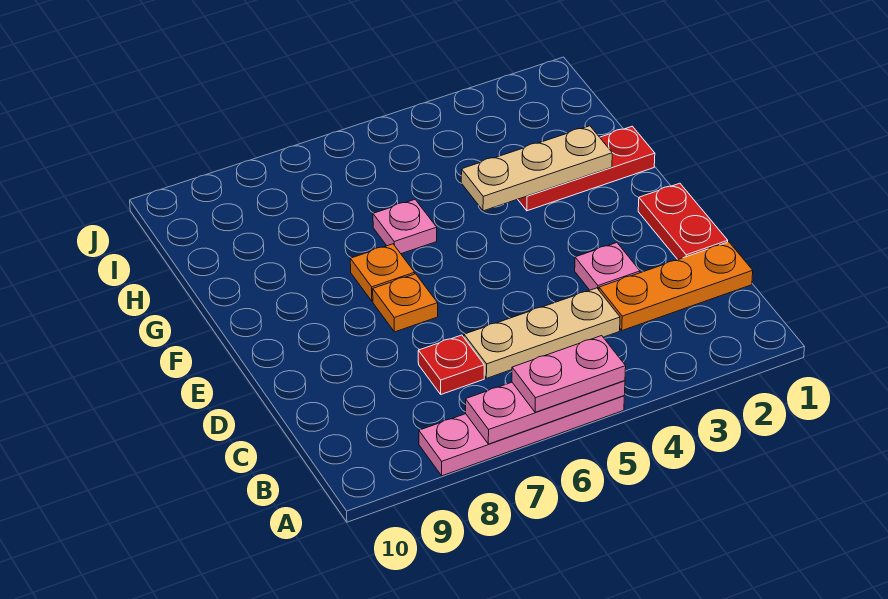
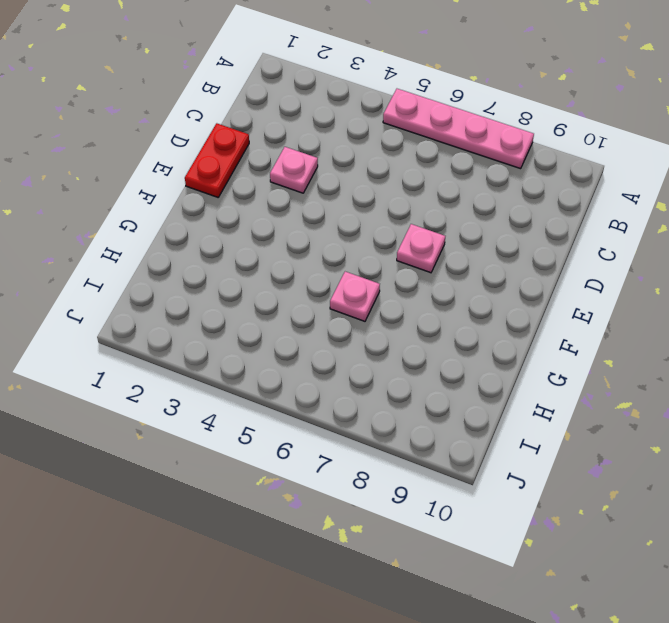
pink plate E7 level 1 -> orange plate E7 level 1
none -> orange plate C1:C3 level 1
none -> tan plate C4:C6 level 1
none -> red plate C7 level 1

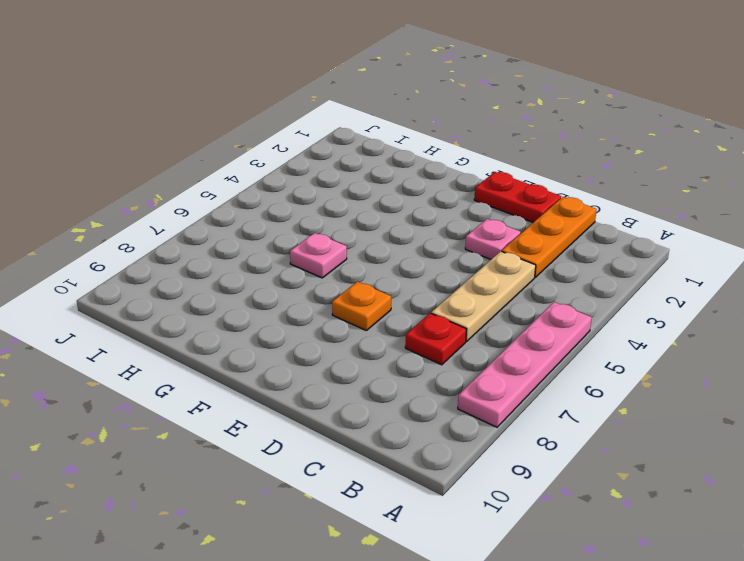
none -> orange plate F7 level 1
none -> red plate G1:G3 level 1
none -> pink plate A5:A7 level 2

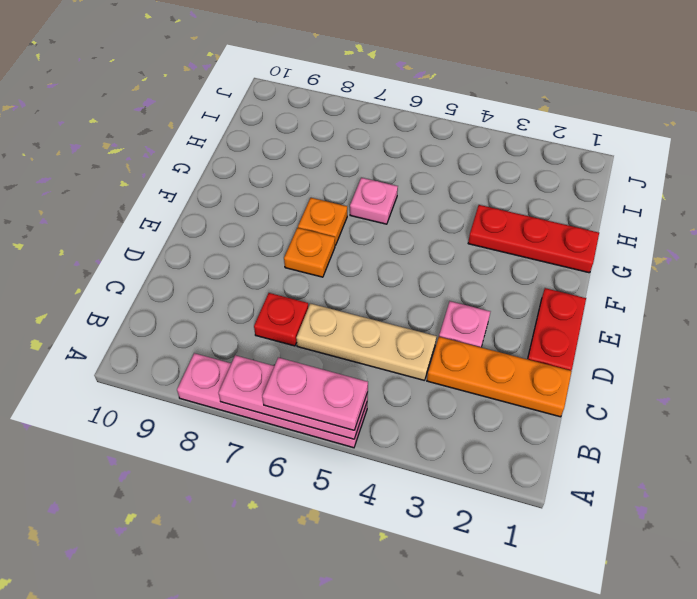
none -> tan plate G2:G4 level 2

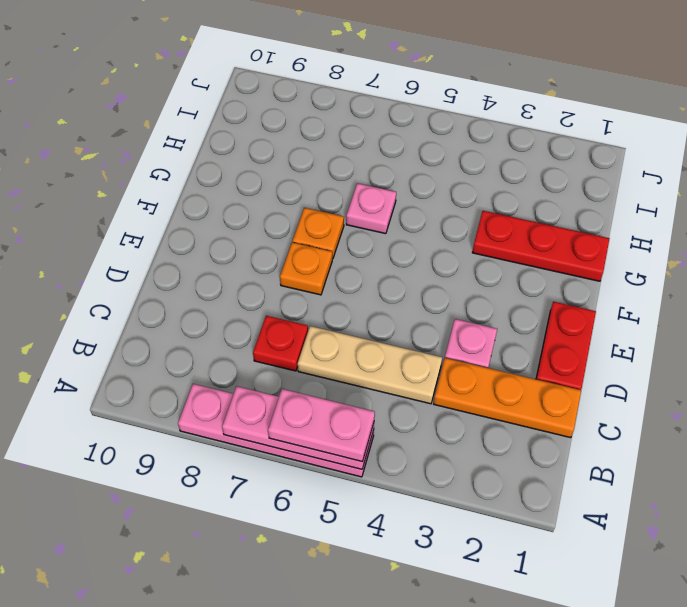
none -> tan plate G2:G4 level 2

